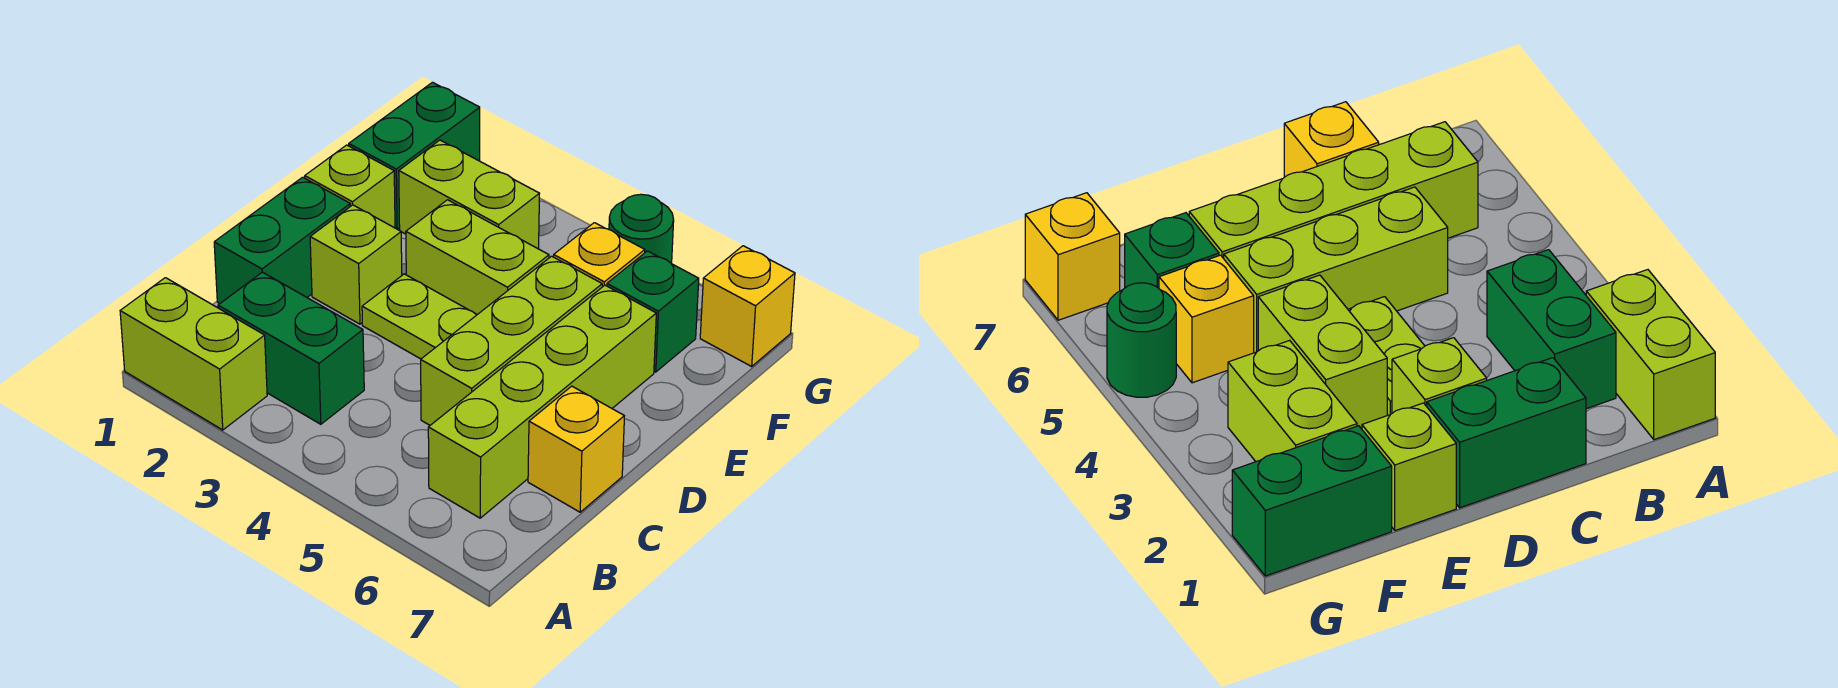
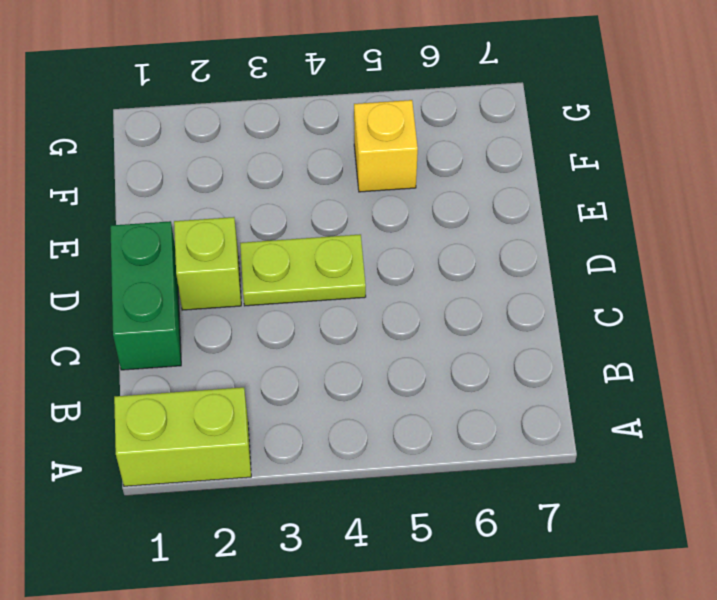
none -> green brick B2:B3 level 1
none -> lime brick B6:E6 level 1
none -> lime brick C5:E5 level 1

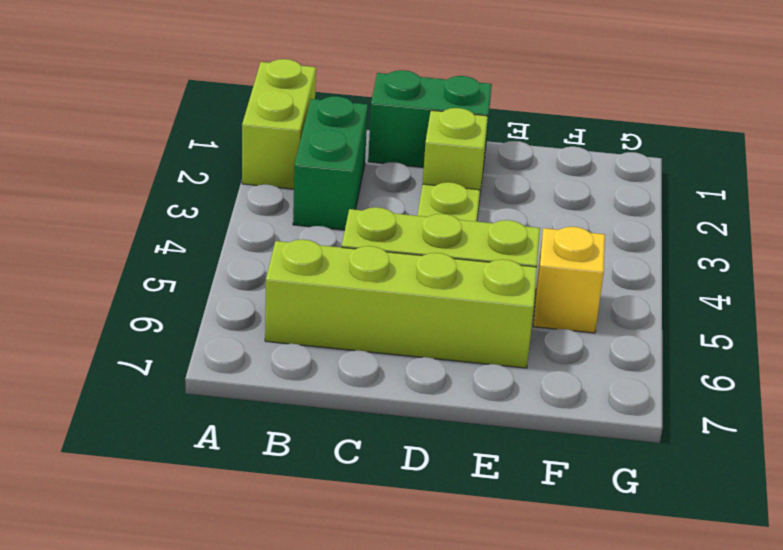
none -> yellow brick C7 level 1
none -> lime brick E1 level 1
none -> lime brick E3:E4 level 1

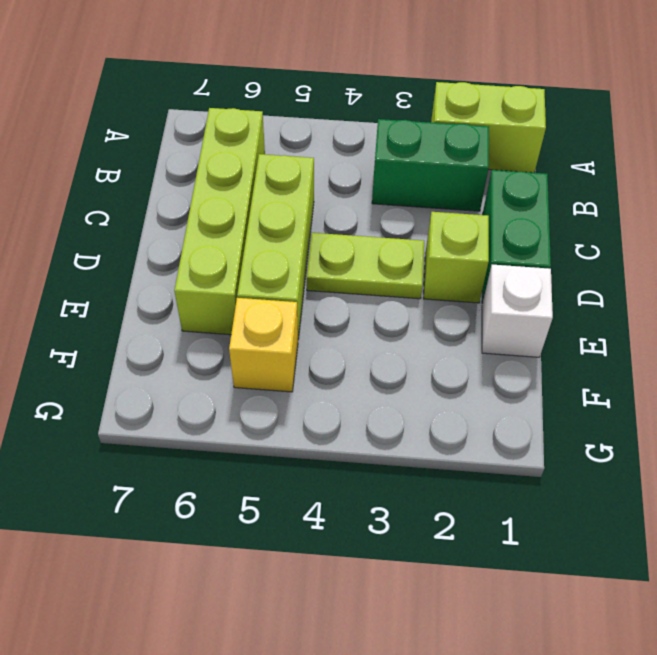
white brick E1 level 1 -> lime brick E1 level 1
none -> yellow brick C7 level 1
none -> lime brick E3:E4 level 1
none -> green brick F1:G1 level 1

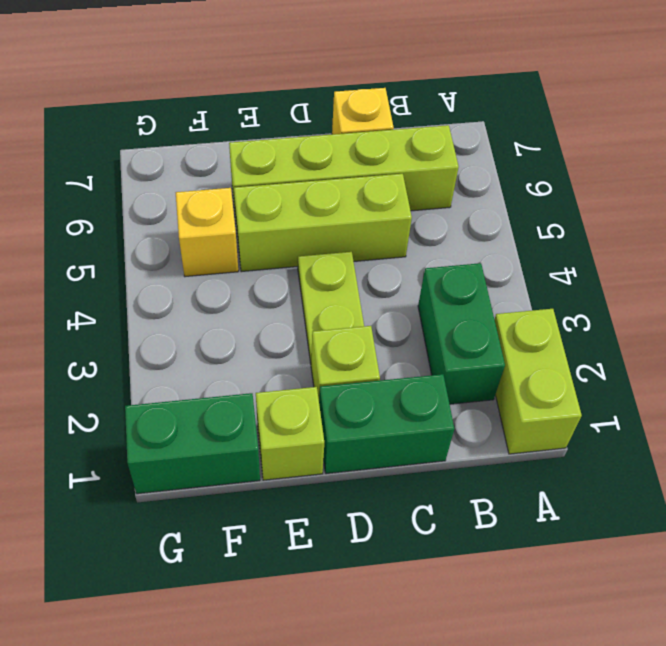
none -> lime brick E3:E4 level 1
none -> lime brick F2:F3 level 1
none -> green brick F6 level 1

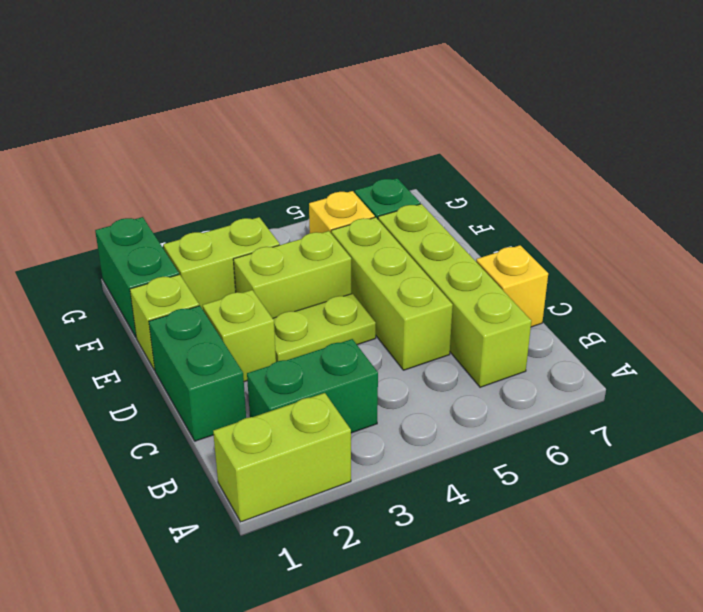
none -> green round brick G5 level 1
none -> yellow brick G7 level 1

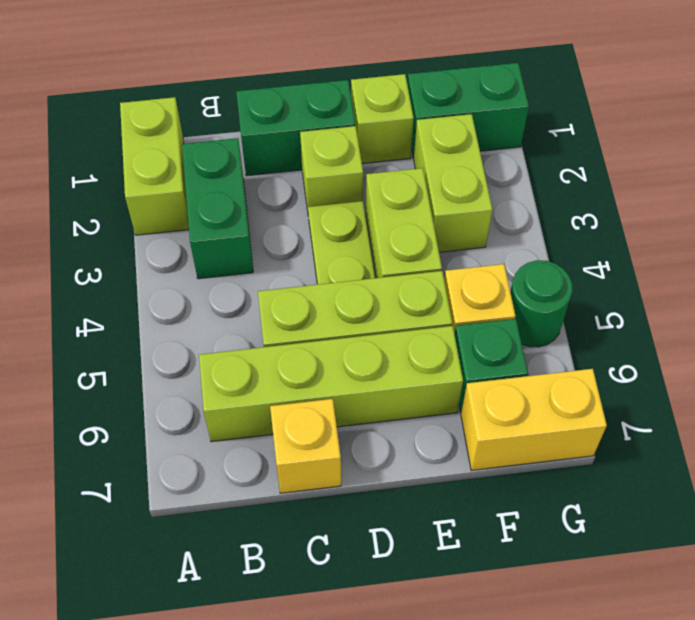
yellow brick F7:G7 level 1 -> yellow brick G7 level 1

